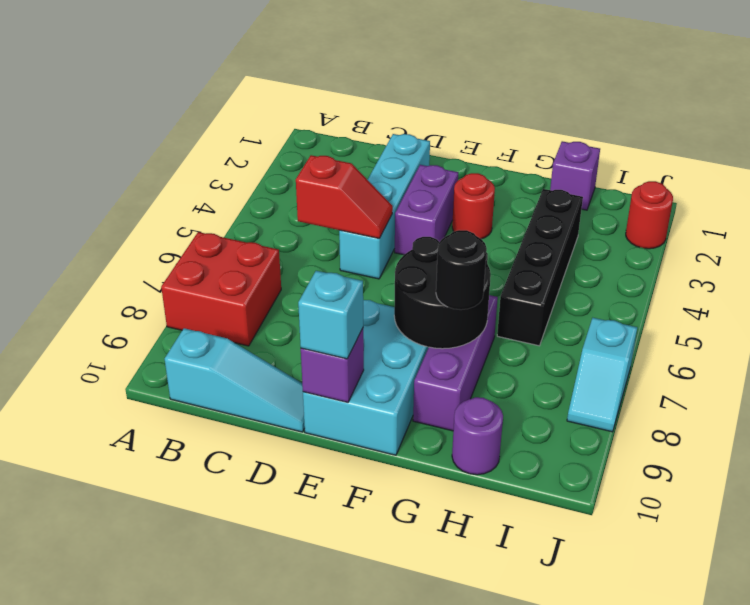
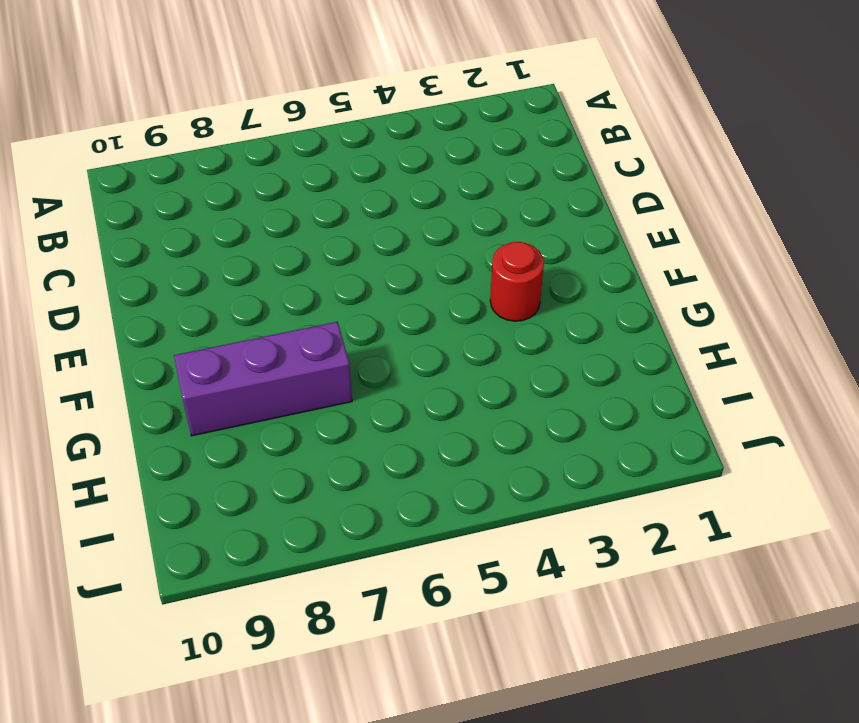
none -> red brick A7:B8 level 1
none -> cyan slope B10:D10 level 1 top B
none -> cyan brick D2:D5 level 1

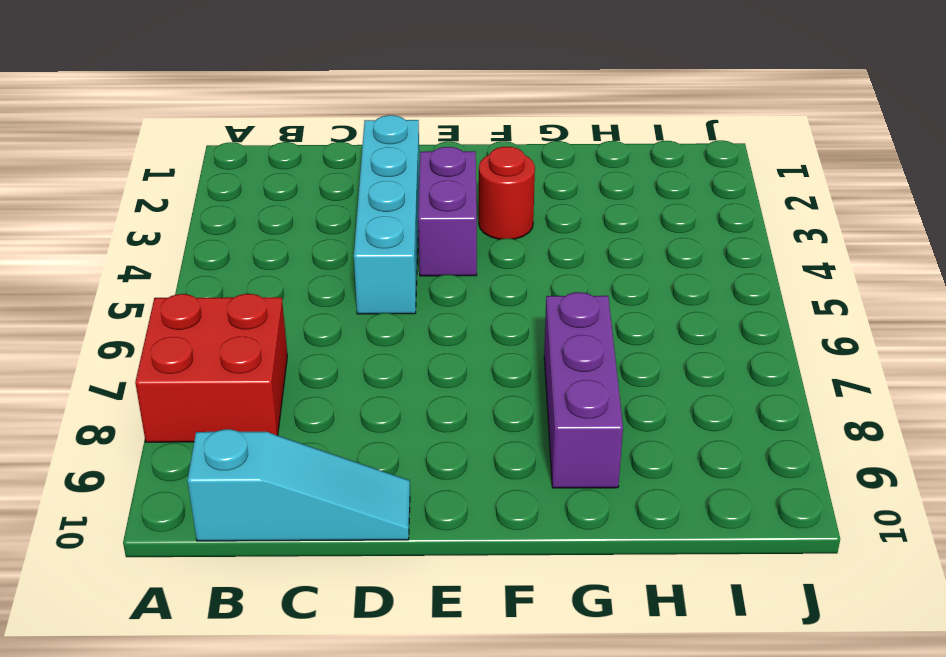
none -> cyan brick E8:F10 level 1
none -> purple brick H1 level 1
none -> black brick H3:H6 level 1

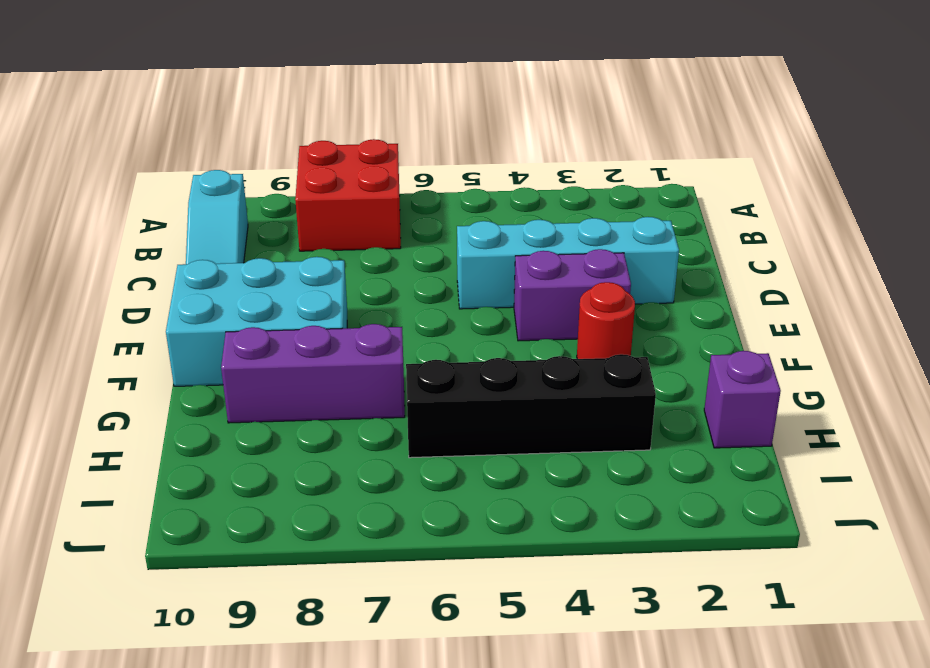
none -> purple round brick H10 level 1
none -> red round brick J2 level 1
none -> cyan slope J7:J8 level 1 top 7

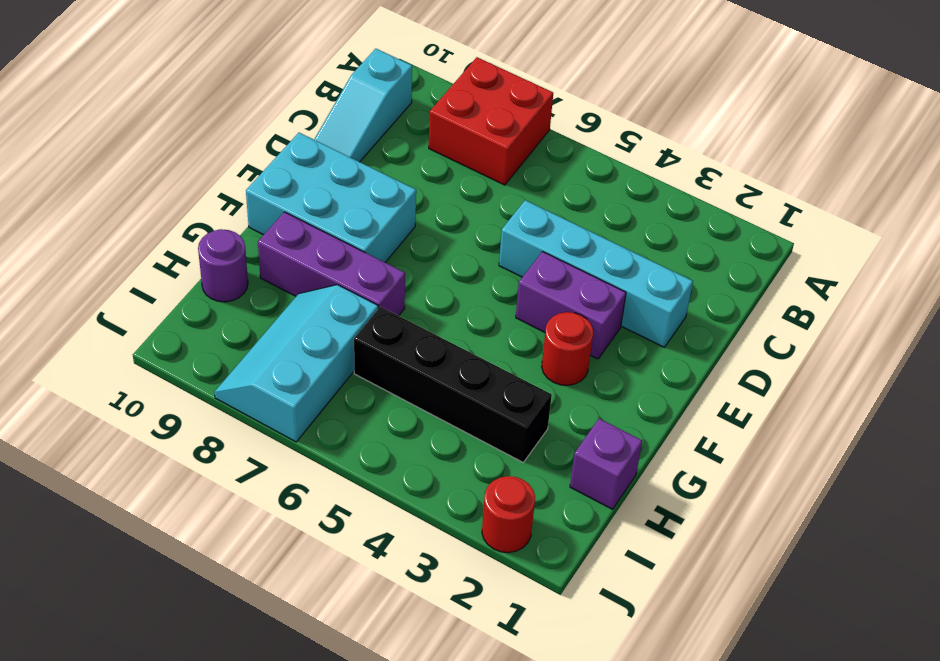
cyan slope H7:J8 level 1 top 7 -> cyan slope J7:J8 level 1 top 7
none -> red slope C5:D5 level 2 top C
none -> purple brick E10 level 2
none -> black round brick F7:G8 level 2

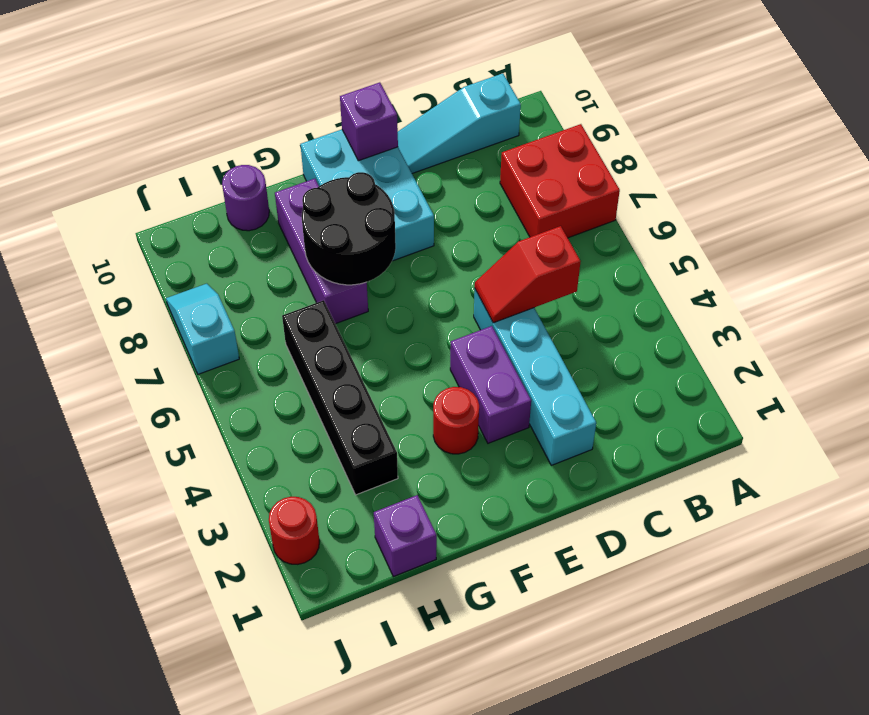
none -> cyan brick E10 level 3
none -> black round brick G8 level 3

